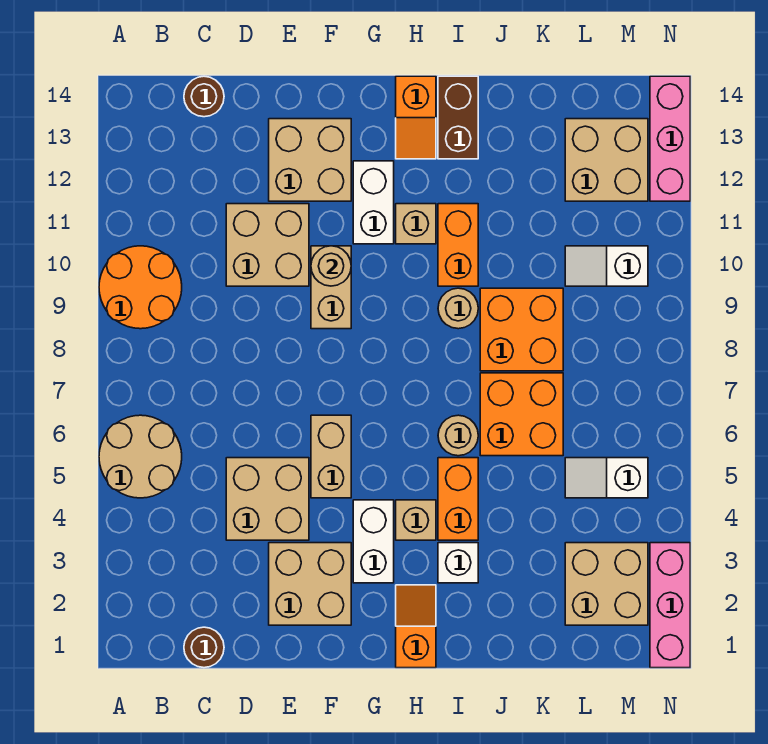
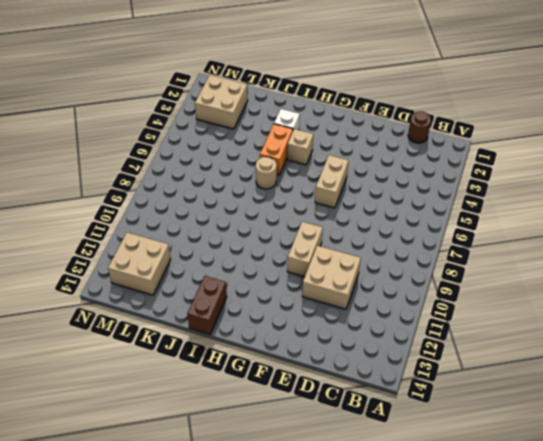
none -> tan round brick A5:B6 level 1
none -> orange round brick A9:B10 level 1
none -> brown round brick C14 level 1
none -> tan brick D4:E5 level 1

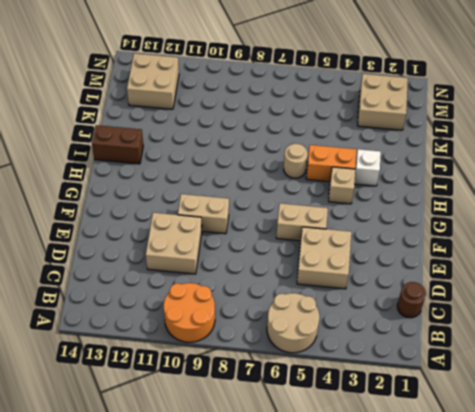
none -> brown round brick C14 level 1
none -> tan brick E2:F3 level 1
none -> tan brick E12:F13 level 1
none -> white brick G3:G4 level 1

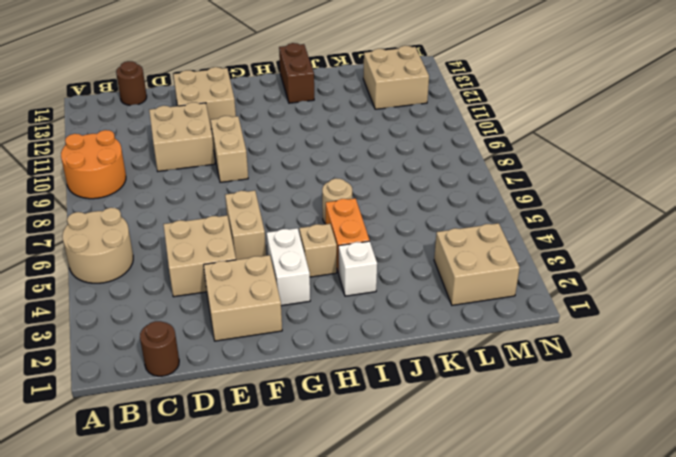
none -> white brick G11:G12 level 1
none -> orange slope H1:H2 level 1 top 1
none -> tan brick H11 level 1
none -> orange slope H13:H14 level 1 top 14

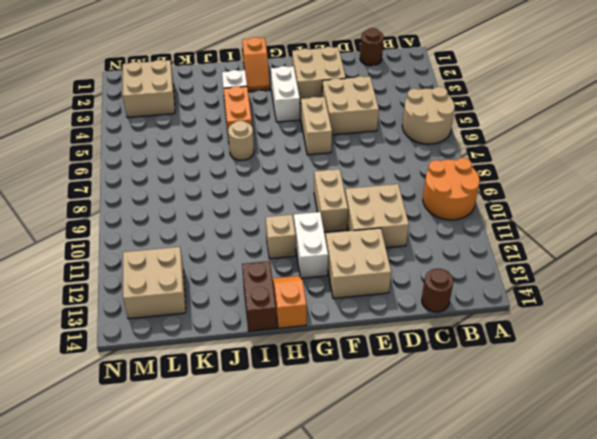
none -> tan brick H4 level 1
none -> tan round brick I9 level 1
none -> orange brick I10:I11 level 1
none -> orange brick J6:K7 level 1

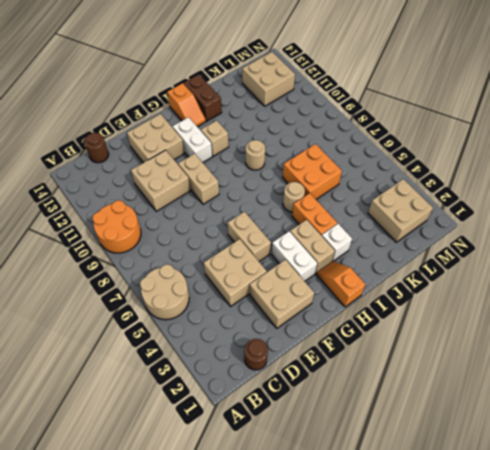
tan brick H3:H4 level 1 -> tan brick H4 level 1
none -> orange brick I10:I11 level 1
none -> orange brick J8:K9 level 1
none -> white slope L5:M5 level 1 top M
none -> white slope L10:M10 level 1 top M

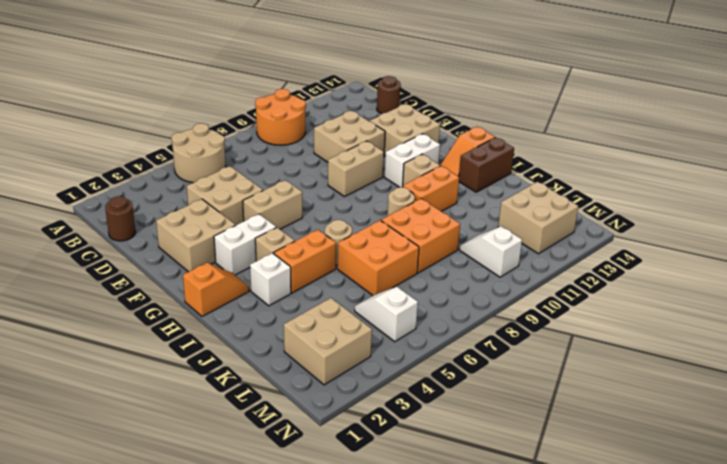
none -> pink brick N1:N3 level 1
none -> pink brick N12:N14 level 1
none -> tan round brick F10 level 2

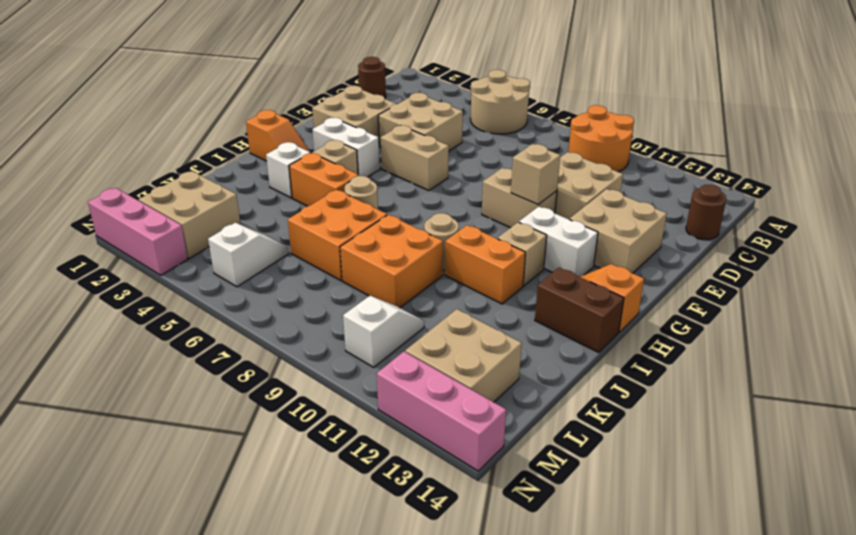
tan brick F10 level 2 -> tan round brick F10 level 2

